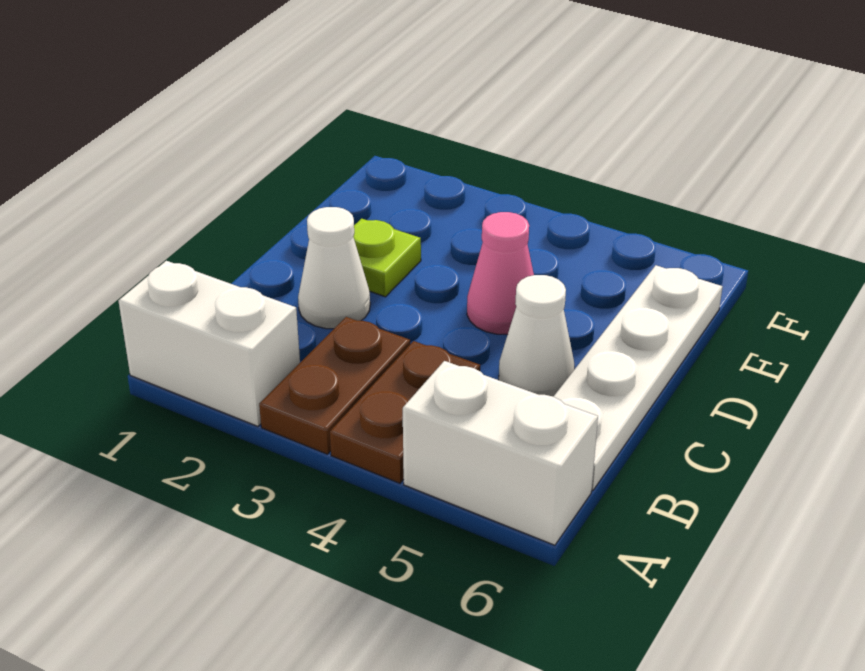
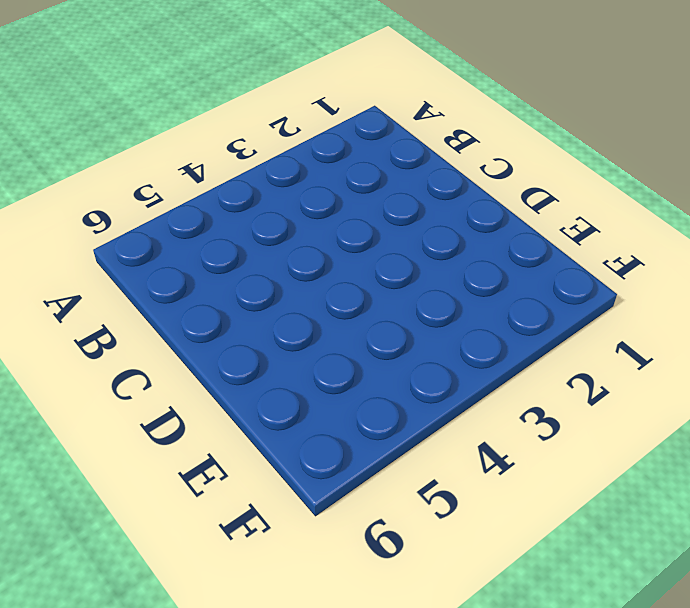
none -> white brick A1:A2 level 1
none -> brown plate A3:B3 level 1

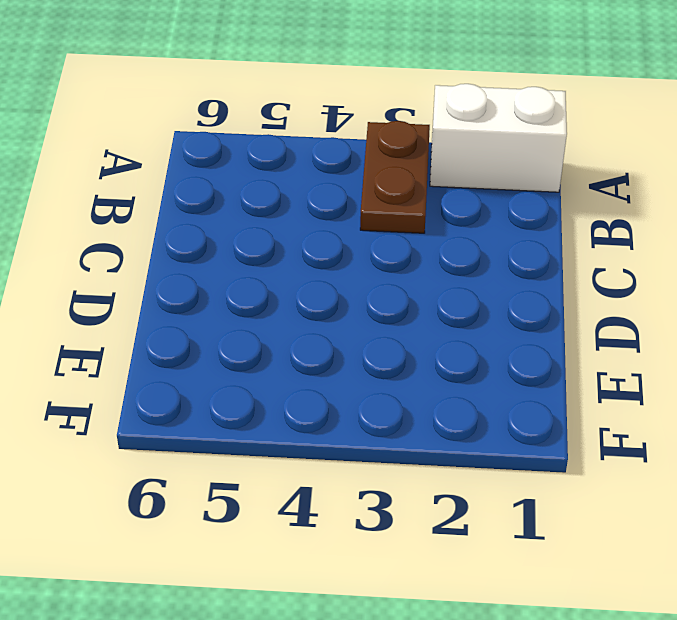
none -> brown plate A4:B4 level 1
none -> white brick A5:A6 level 1

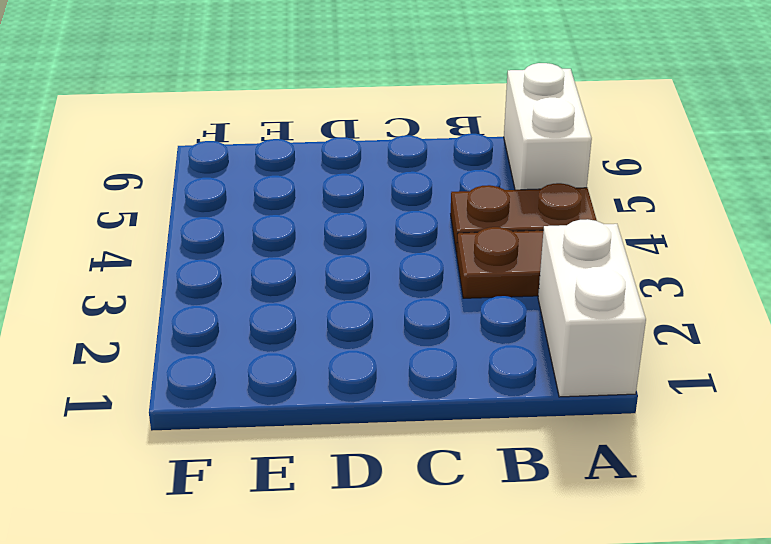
none -> white plate B6:E6 level 1
none -> white cone C2 level 1

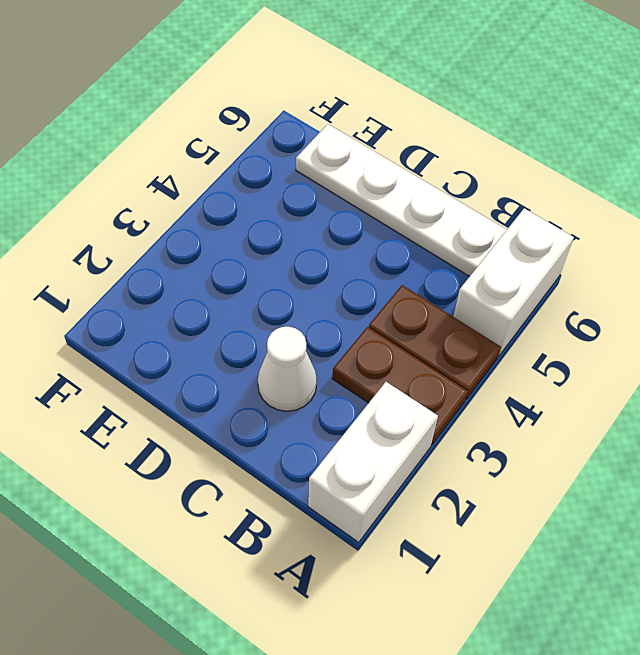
none -> white cone C5 level 1
none -> lime plate D2 level 1

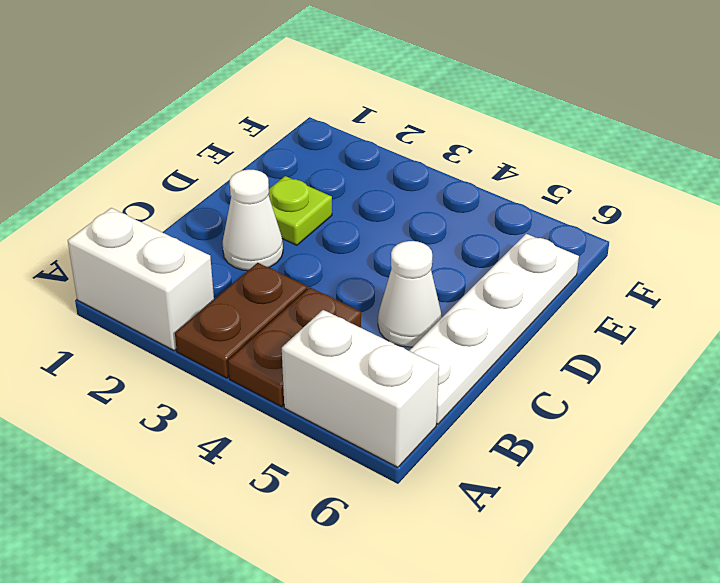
none -> pink cone D4 level 1

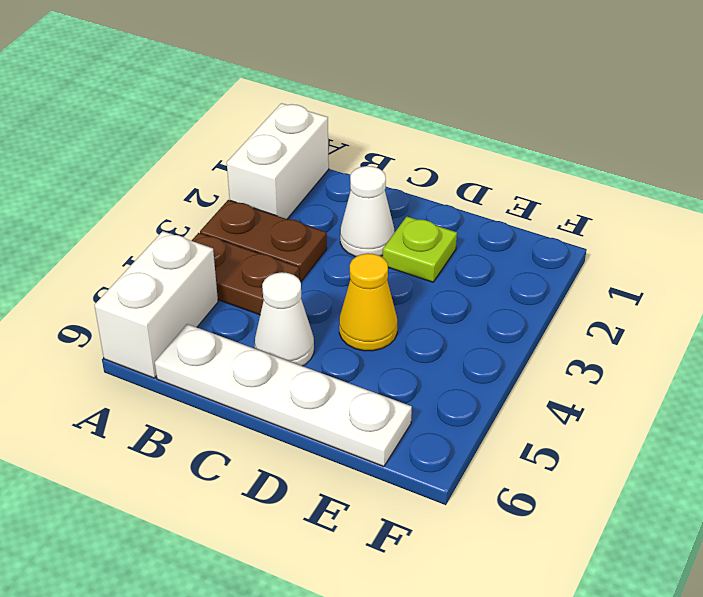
yellow cone D4 level 1 -> pink cone D4 level 1

